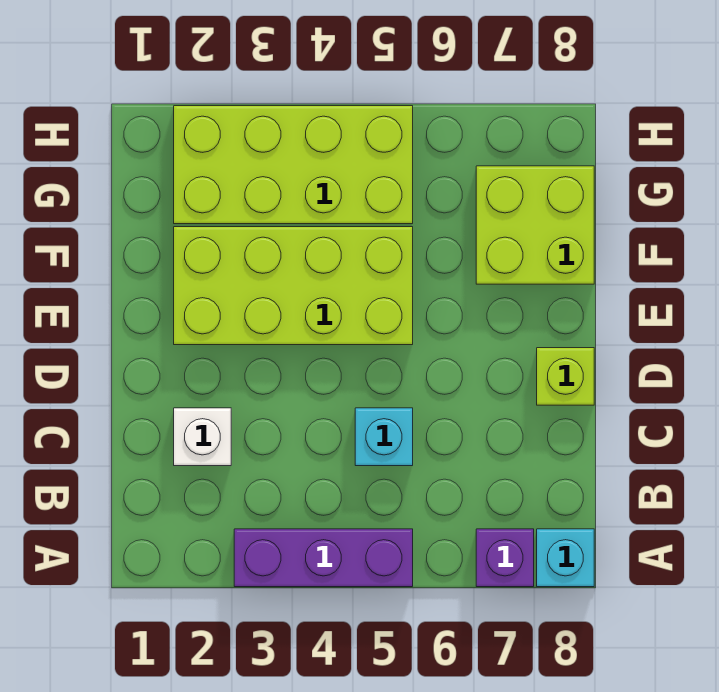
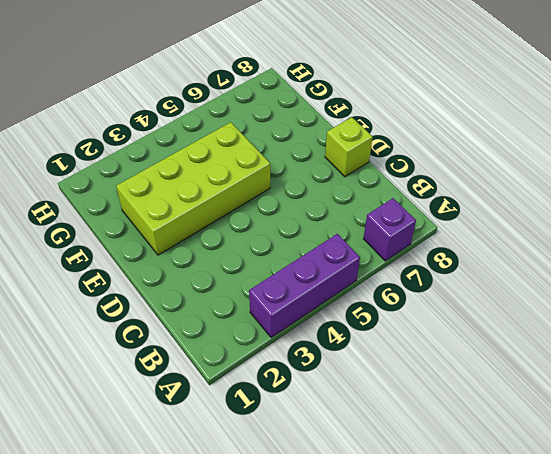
none -> cyan brick A8 level 1
none -> white brick C2 level 1

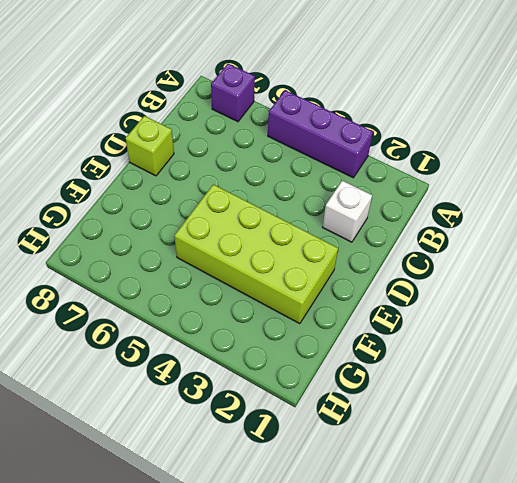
none -> cyan brick A8 level 1
none -> cyan brick C5 level 1

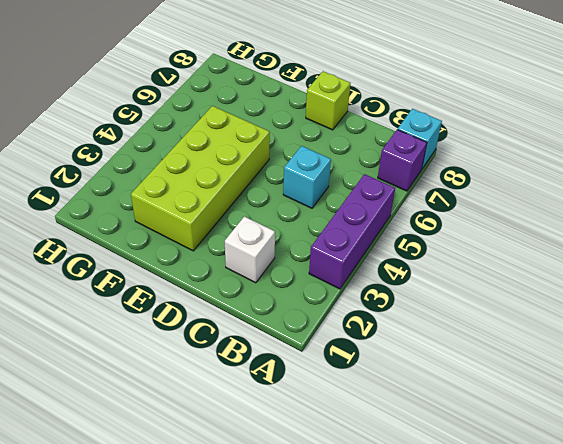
none -> lime brick F7:G8 level 1
none -> lime brick G2:H5 level 1

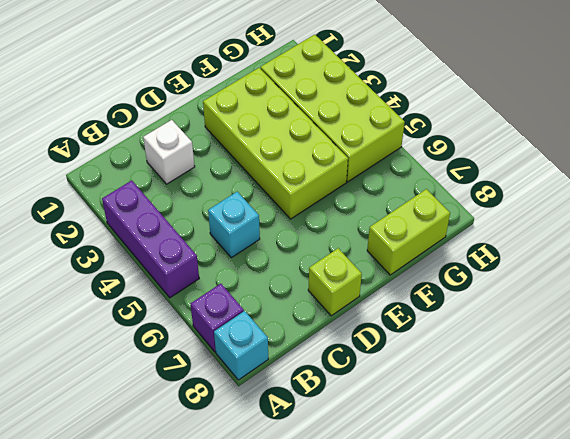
lime brick F8:G8 level 1 -> lime brick F7:G8 level 1

